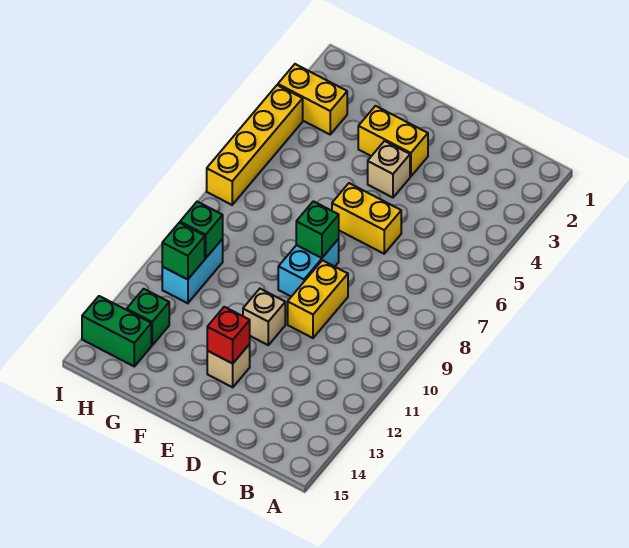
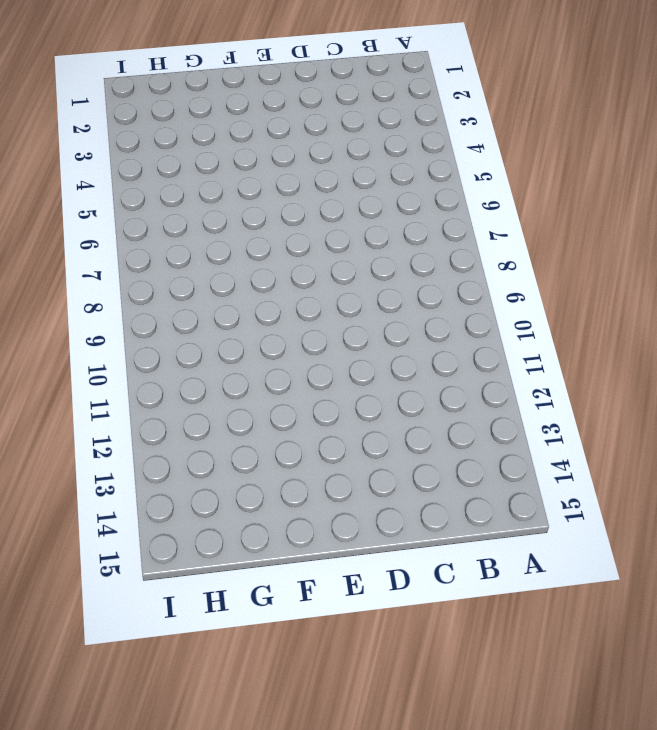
none -> yellow brick D6:E6 level 1
none -> yellow brick D9:D10 level 1
none -> yellow brick E3:F3 level 1

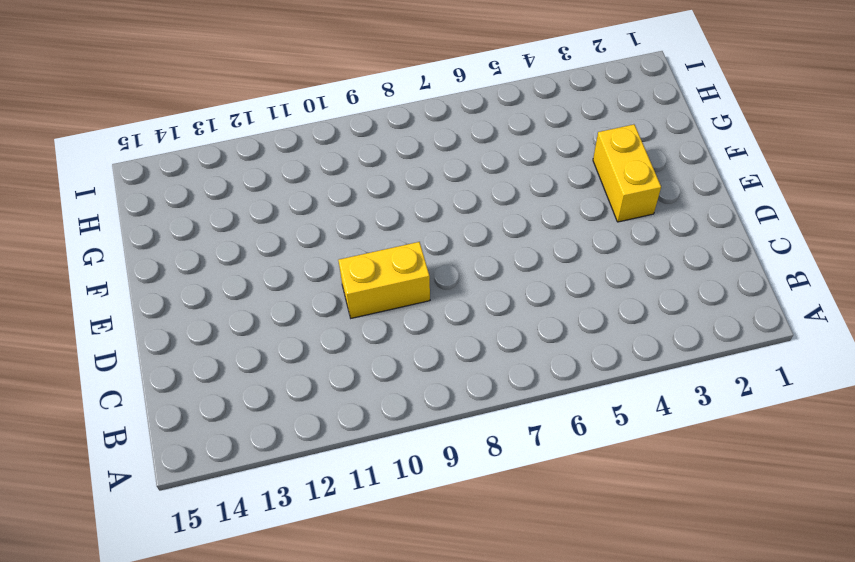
none -> yellow brick D6:E6 level 1
none -> tan brick E4 level 1
none -> cyan brick E8:E9 level 1

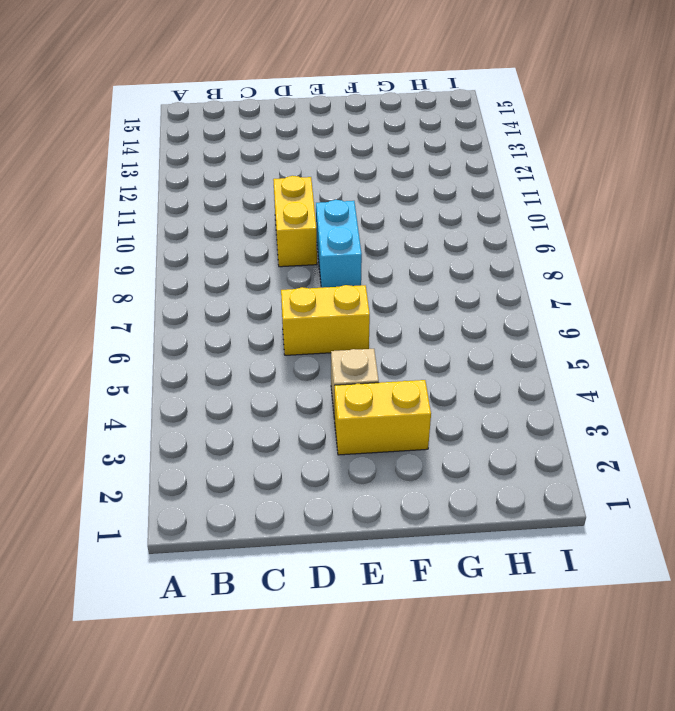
none -> tan brick E11 level 1
none -> tan brick E13 level 1
none -> yellow brick H3:I3 level 1

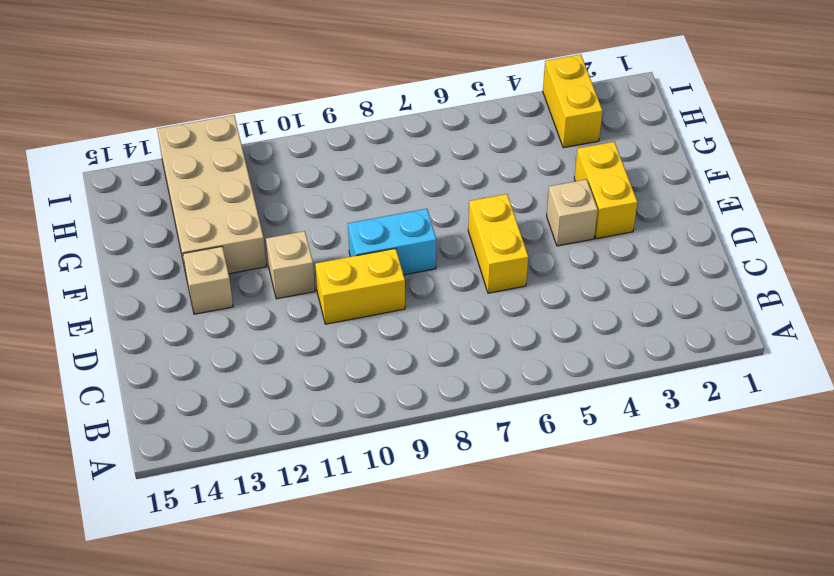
tan brick F12:I13 level 1 -> green brick H13 level 1
none -> cyan brick H10:H11 level 1
none -> green brick H14:I14 level 1
none -> yellow brick I4:I7 level 1

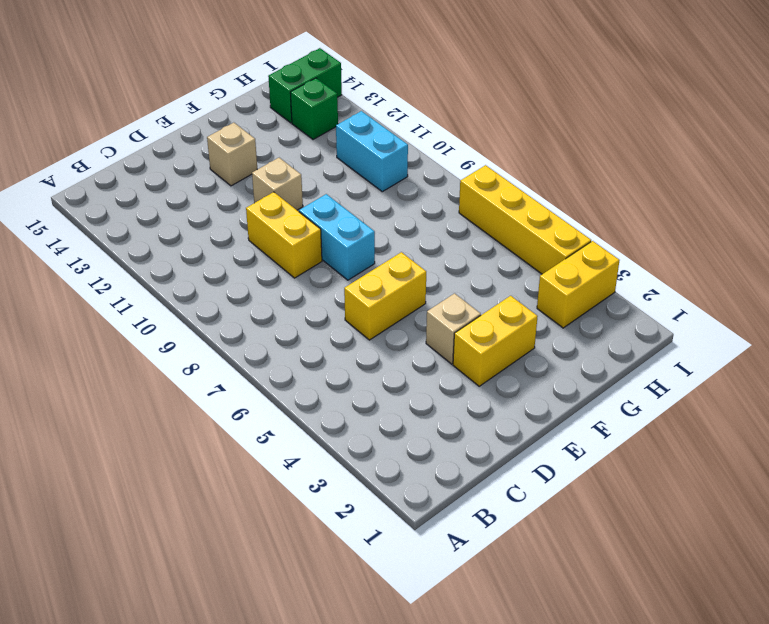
none -> green brick E8 level 2
none -> red brick E13 level 2
none -> green brick H10 level 2

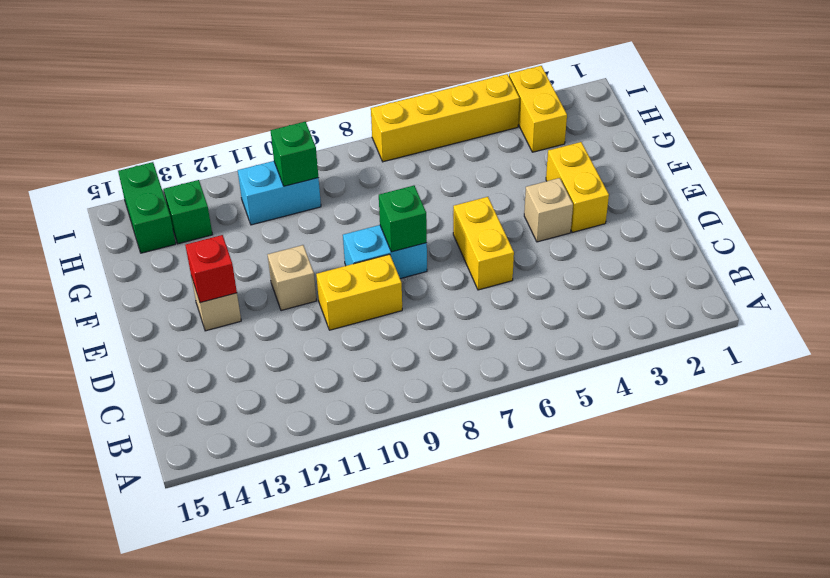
none -> green brick H11 level 2

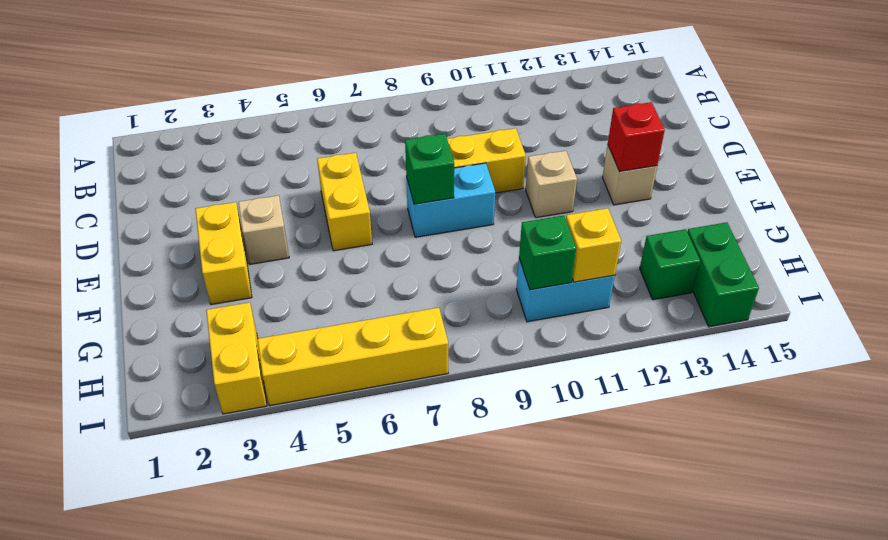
yellow brick H11 level 2 -> green brick H11 level 2

